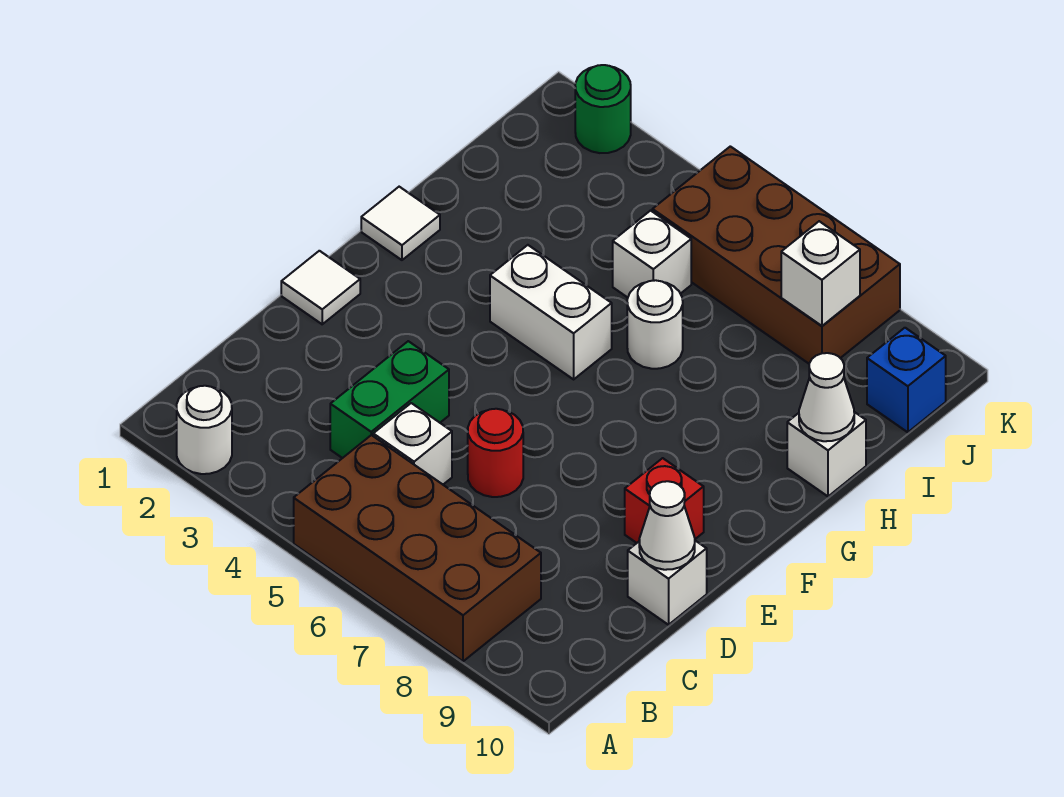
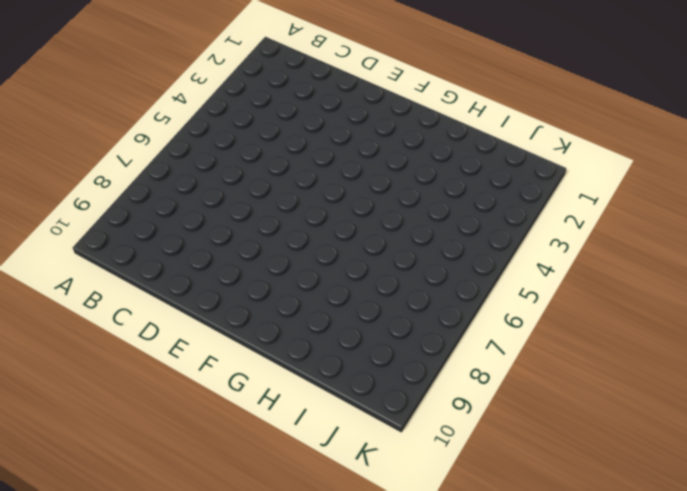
none -> white round brick A2 level 1
none -> brown brick A5:B8 level 1
none -> green brick C4:D4 level 1

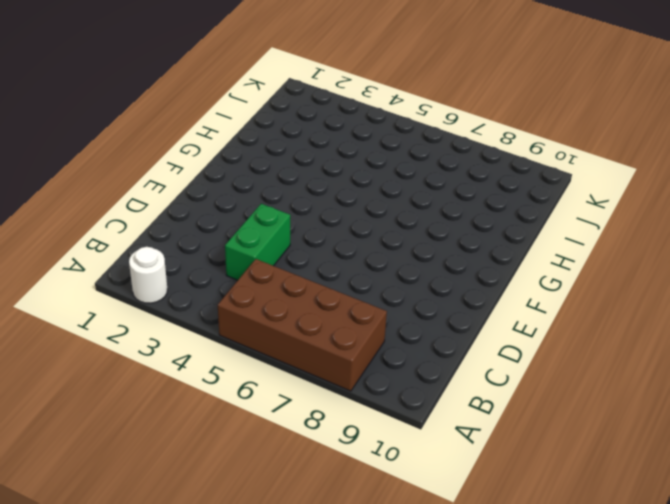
none -> white brick C5 level 1
none -> red round brick D6 level 1
none -> white brick D10 level 1

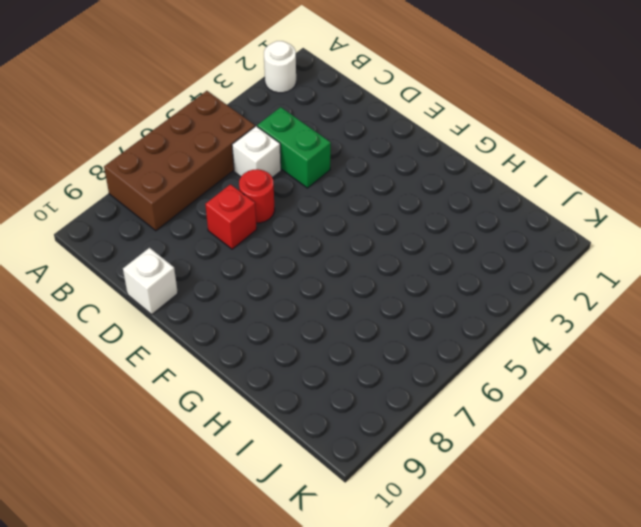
red brick D7 level 1 -> red brick E9 level 1
none -> white tile E1 level 1
none -> white tile G1 level 1
none -> white brick G4:G5 level 1

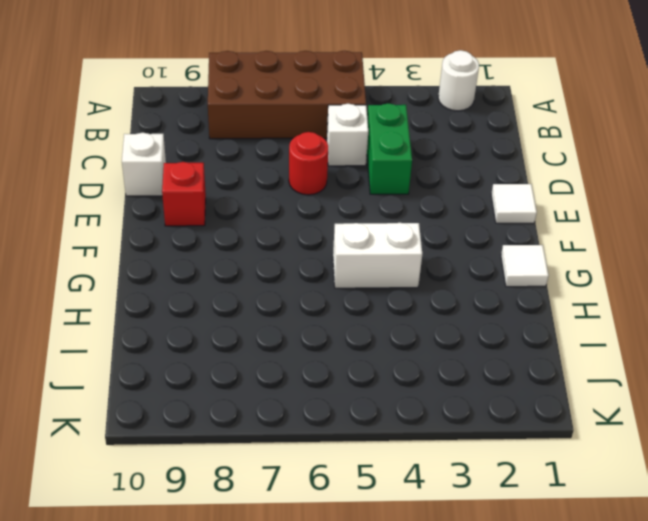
none -> white round brick H6 level 1
none -> white brick H10 level 1
none -> white brick I5 level 1

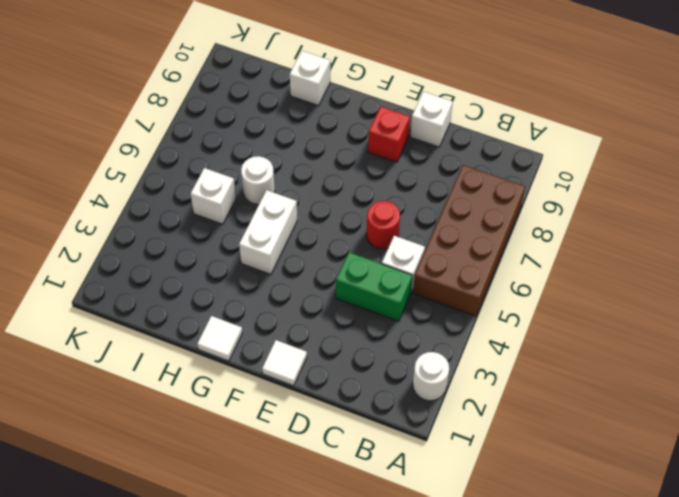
none -> brown brick J5:K8 level 1
none -> blue brick J10 level 1
none -> green round brick K2 level 1

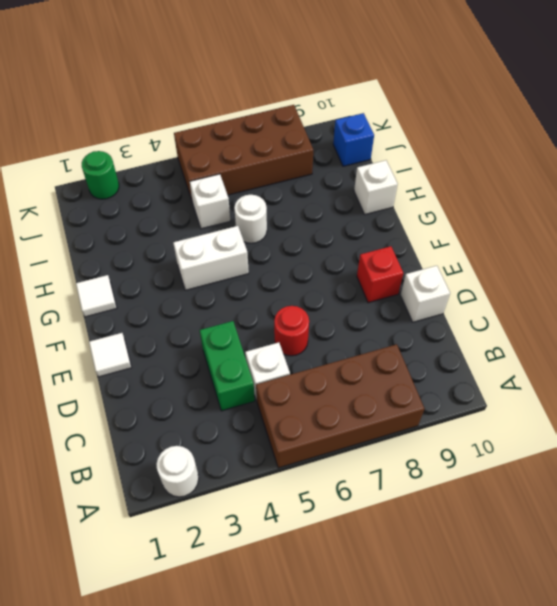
none -> white cone D10 level 2
none -> white cone H10 level 2
none -> white brick J8 level 2

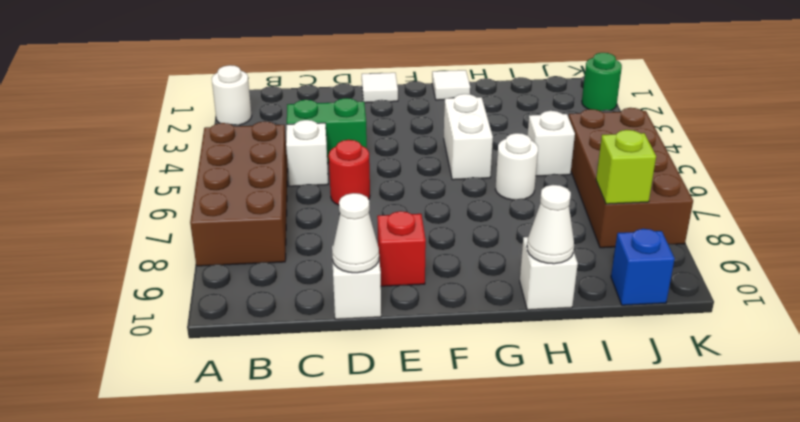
lime brick J8 level 2 -> white brick J8 level 2

